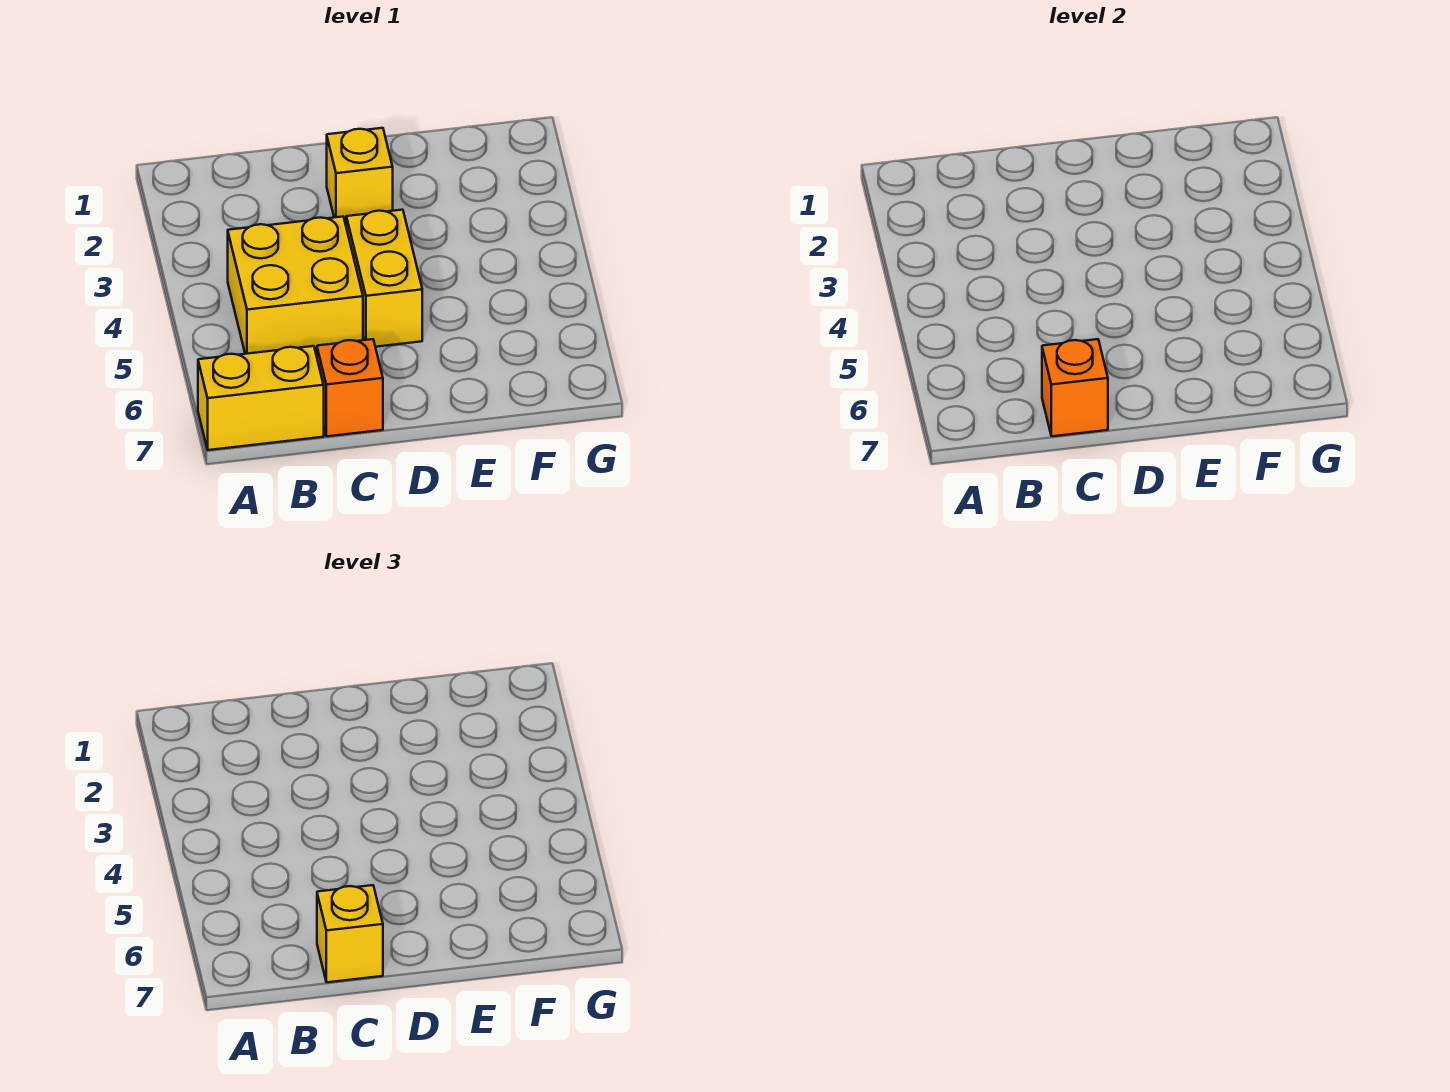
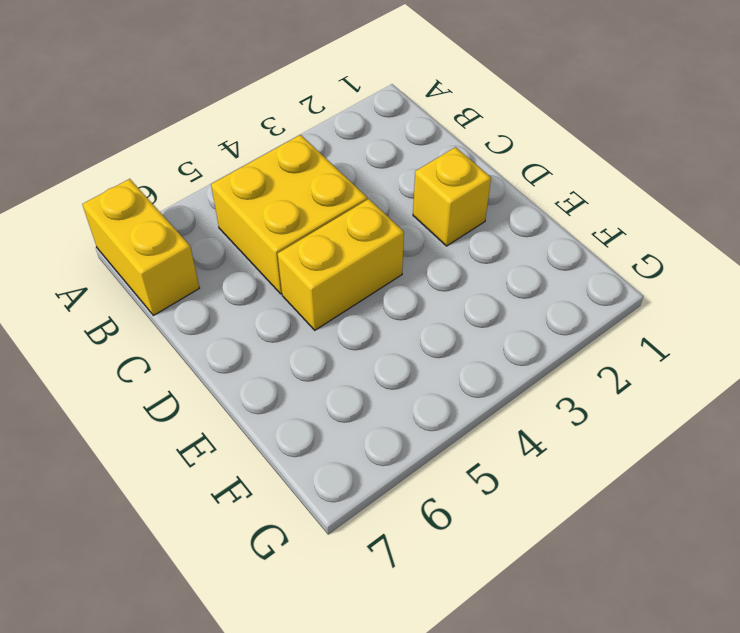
none -> orange brick C7 level 1
none -> orange brick C7 level 2

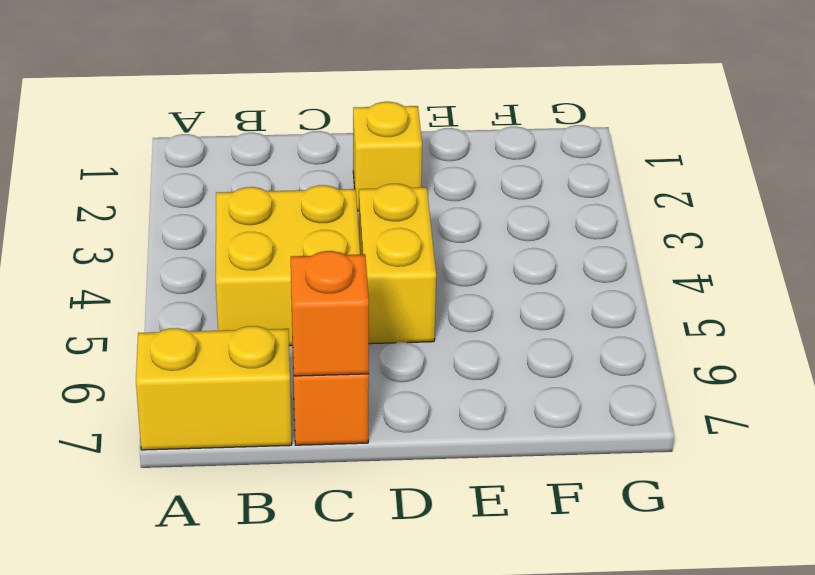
none -> yellow brick C7 level 3

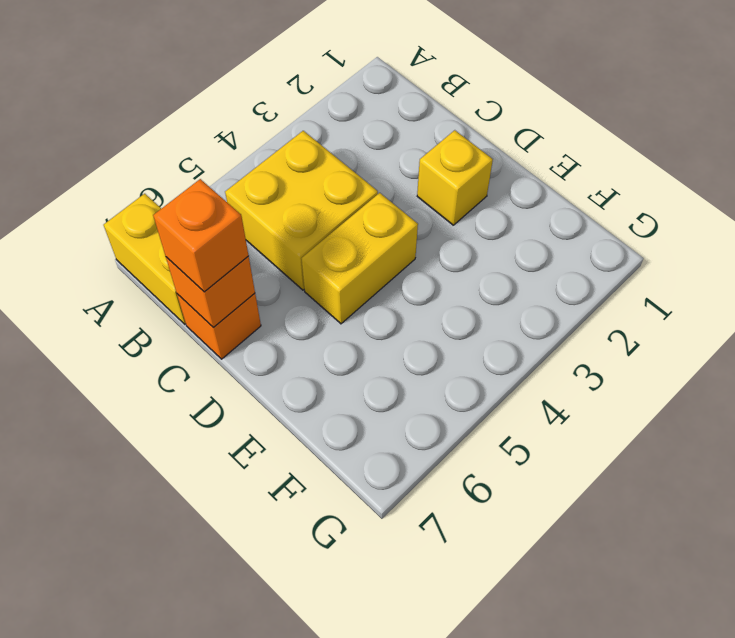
orange brick C7 level 3 -> yellow brick C7 level 3

